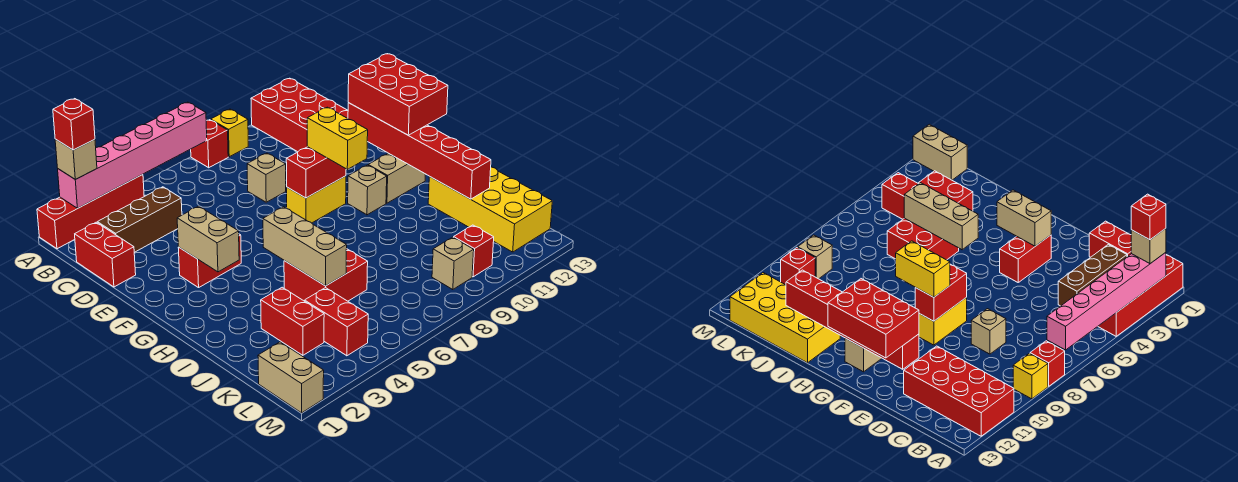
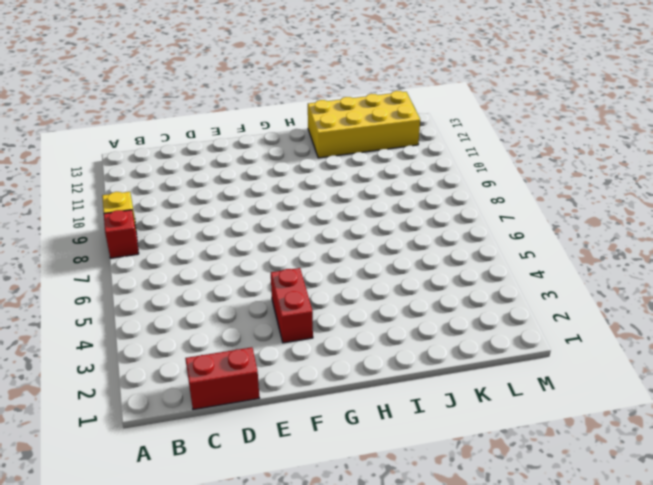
none -> red brick A1:A4 level 1
none -> red brick A11:D12 level 1
none -> brown brick C2:C4 level 1

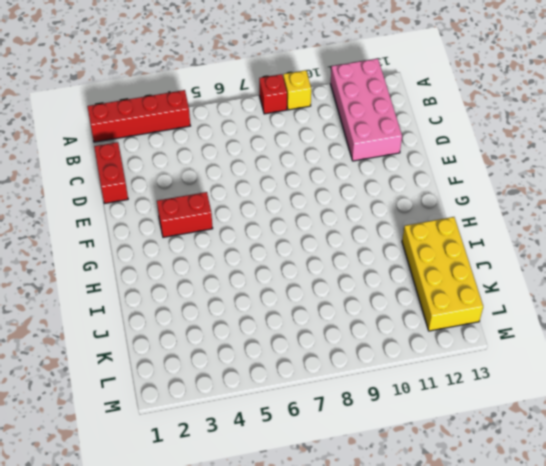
pink brick A11:D12 level 1 -> red brick A11:D12 level 1
none -> brown brick C2:C4 level 1
none -> tan brick D8 level 1
none -> yellow brick F8:F9 level 1

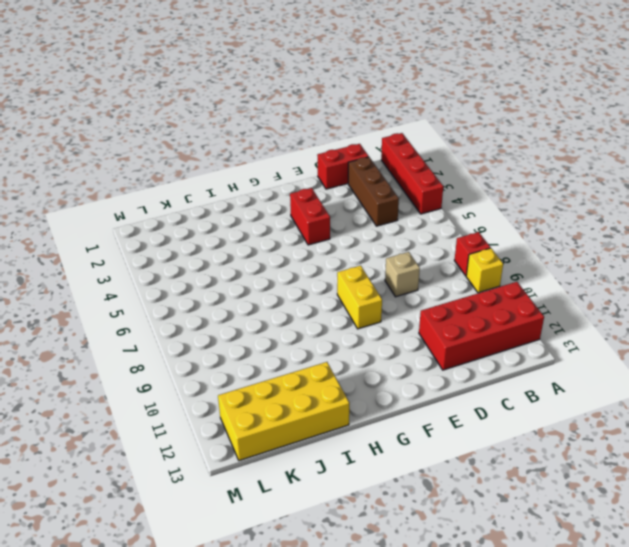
none -> tan brick G10 level 1
none -> tan brick G11:G12 level 1
none -> red brick I5:J6 level 1

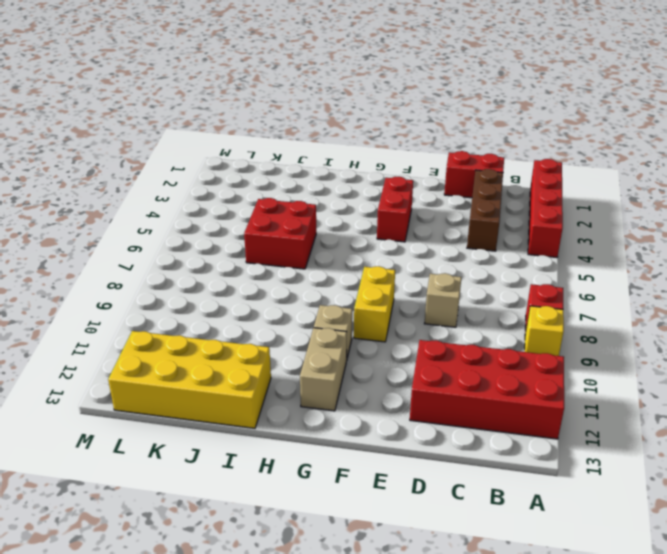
none -> red brick J3:K3 level 1
none -> red brick K4:L4 level 1
none -> tan brick L1:M1 level 1

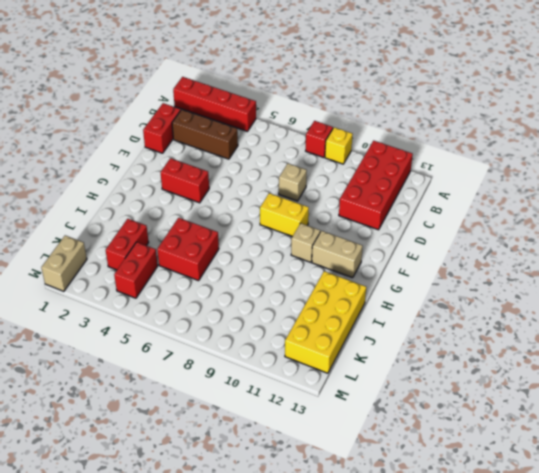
none -> tan brick L9 level 1
none -> red brick L10 level 1
none -> pink brick A2:A7 level 2

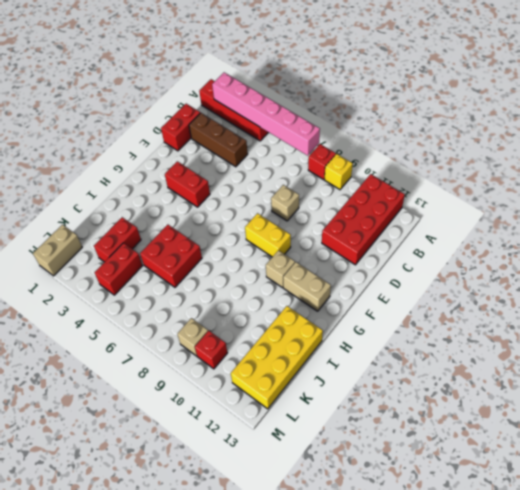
none -> red brick E12:J12 level 2
none -> tan brick F3:G3 level 2
none -> red brick F8:F9 level 2

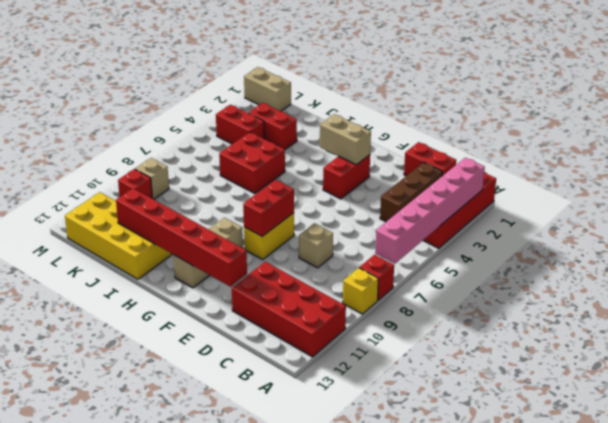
none -> tan brick H5:J5 level 2
none -> tan brick A2 level 3
none -> red brick E12:G13 level 3

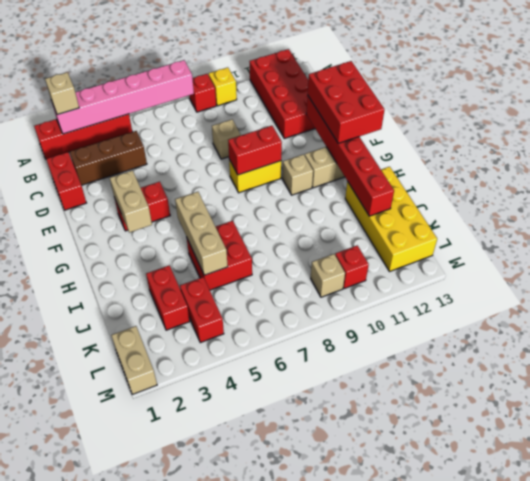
none -> yellow brick F9:G9 level 3
none -> red brick A2 level 4

